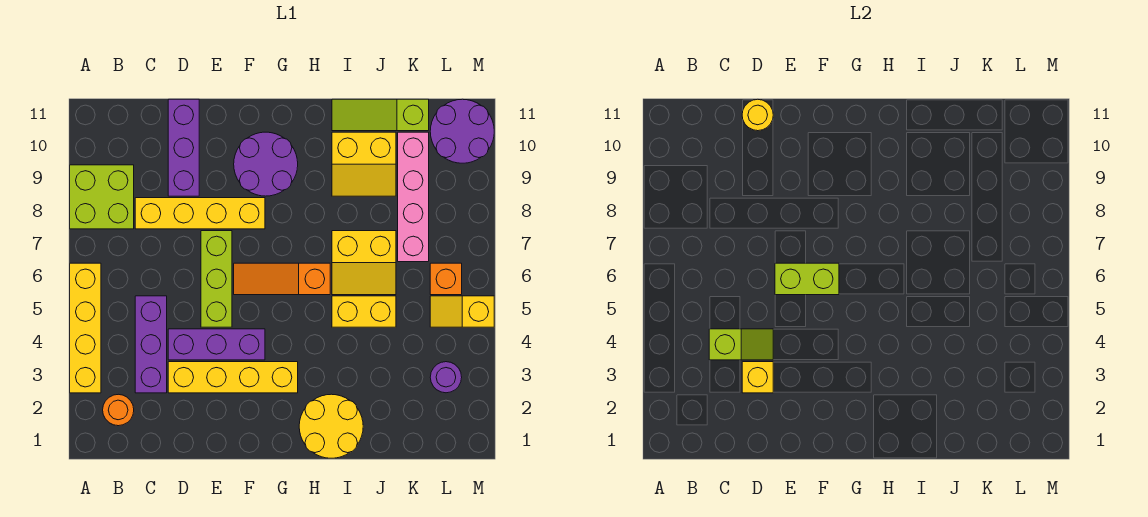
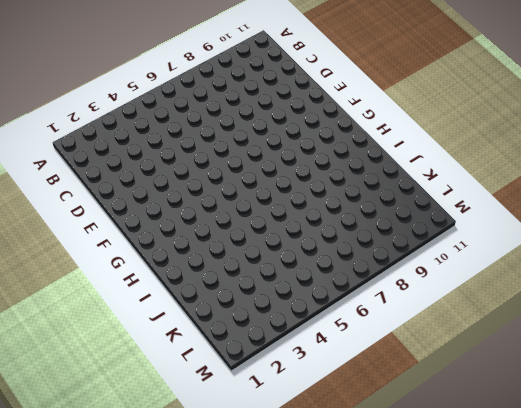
none -> yellow brick A3:A6 level 1
none -> lime brick A8:B9 level 1
none -> orange round brick B2 level 1

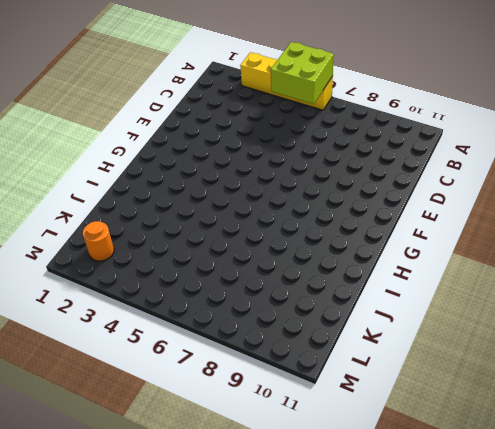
lime brick A5:B6 level 2 -> lime brick A8:B9 level 1
orange round brick L2 level 1 -> orange round brick B2 level 1
none -> purple brick C3:C5 level 1
none -> yellow brick C8:F8 level 1
none -> yellow brick D3:G3 level 1

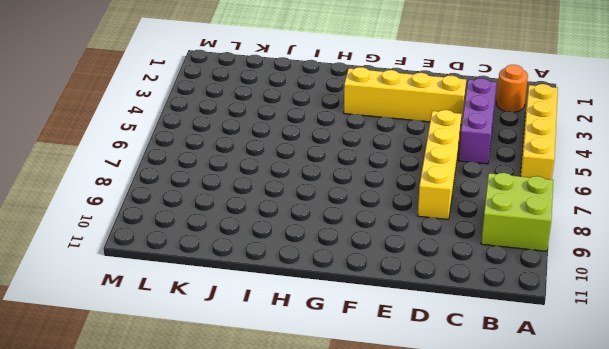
yellow brick D5:D8 level 1 -> yellow brick C8:F8 level 1
none -> purple brick D4:F4 level 1
none -> purple brick D9:D11 level 1
none -> lime brick E5:E7 level 1

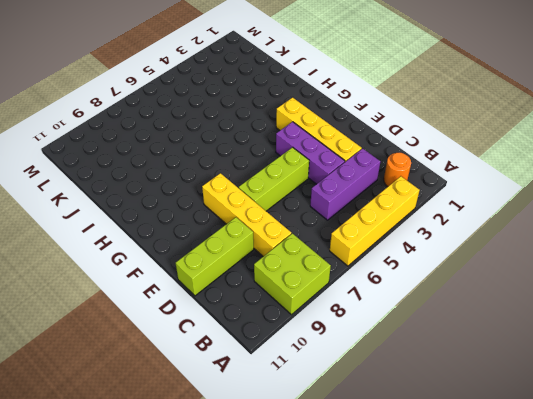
lime brick D9:D11 level 1 -> purple brick D9:D11 level 1
none -> orange slope F6:H6 level 1 top H
none -> purple round brick F9:G10 level 1
none -> yellow round brick H1:I2 level 1

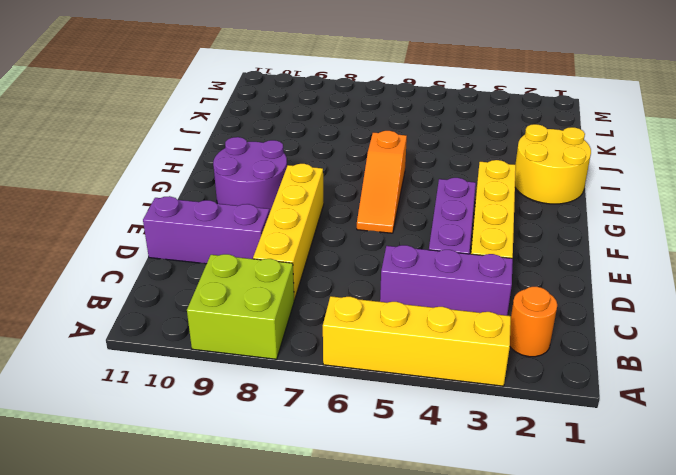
none -> lime brick E5:E7 level 1
none -> yellow brick I5:J5 level 1
none -> yellow slope I6:J7 level 1 top 7

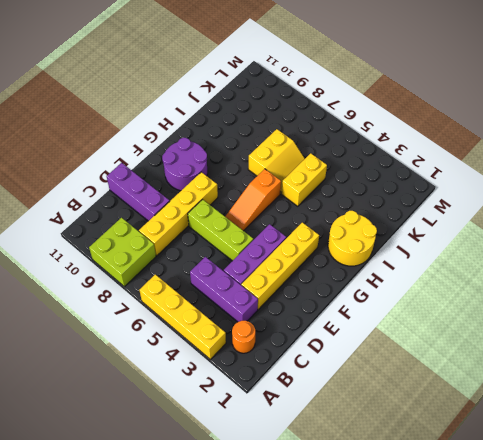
none -> yellow slope I9:J10 level 1 top 10
none -> lime slope I11:K11 level 1 top K
none -> pink brick K7:K10 level 1

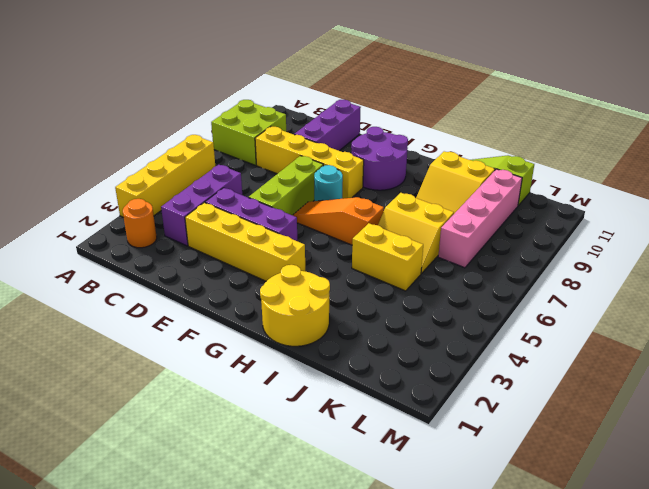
cyan round brick F7 level 1 -> none
none -> purple round brick L3 level 1
none -> yellow slope L5:M5 level 1 top M
none -> orange brick L6 level 1

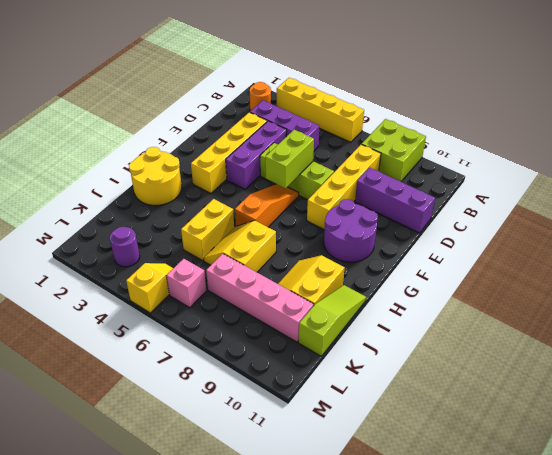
pink brick L6 level 1 -> orange brick L6 level 1
none -> purple round brick L10:M11 level 1
none -> lime slope C4:D4 level 2 top C
none -> yellow brick D3 level 2

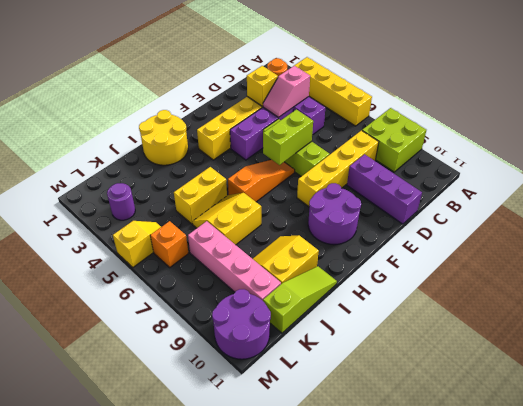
pink slope C4:D4 level 2 top C -> lime slope C4:D4 level 2 top C
none -> yellow round brick D11 level 2

